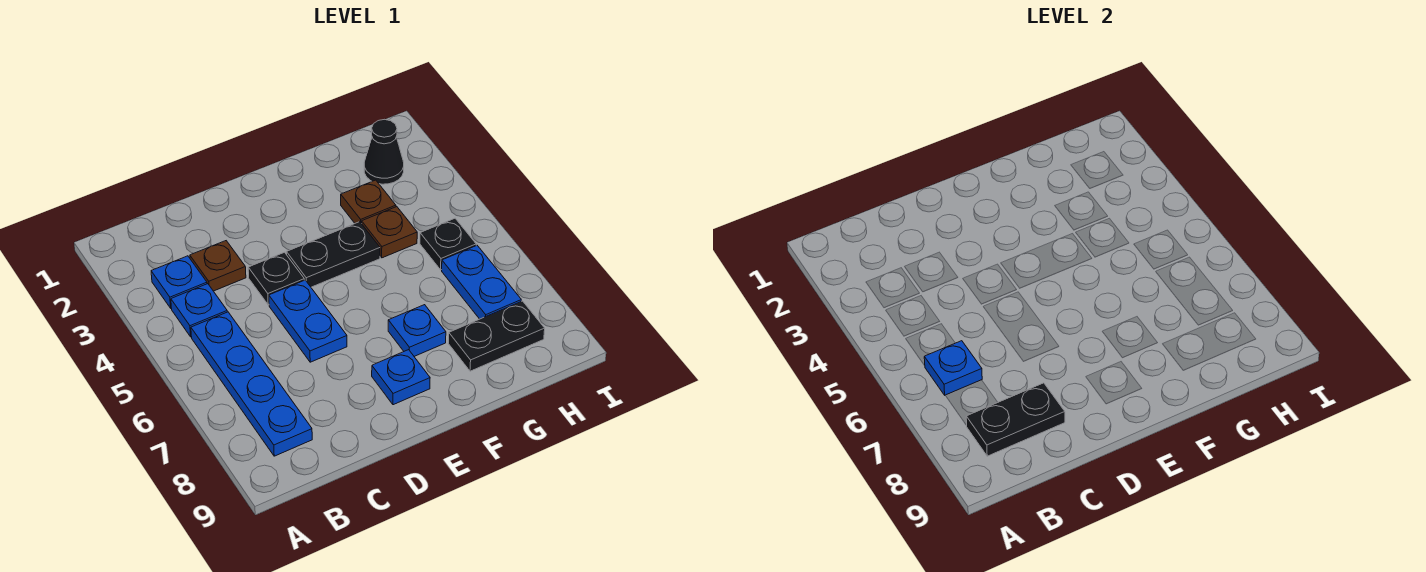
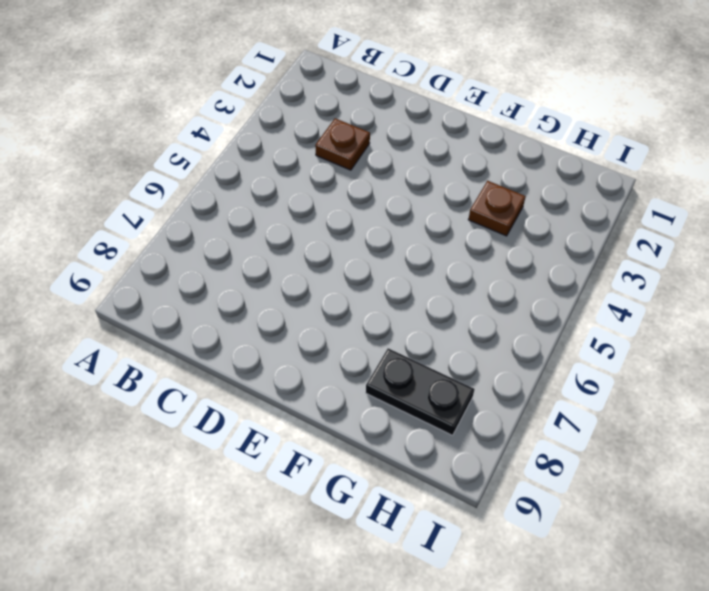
none -> blue plate B3 level 1
none -> blue plate B4 level 1
none -> blue plate B5:B8 level 1

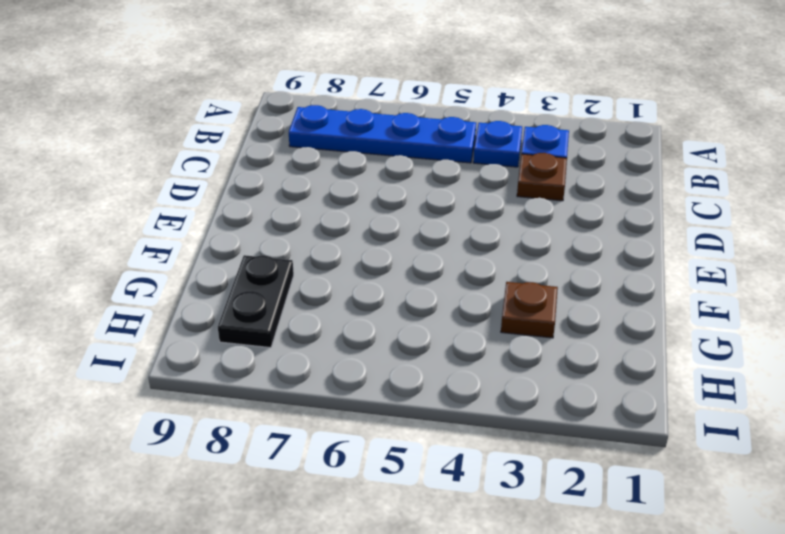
none -> black plate D4 level 1
none -> blue plate D5:D6 level 1
none -> black plate E4:F4 level 1

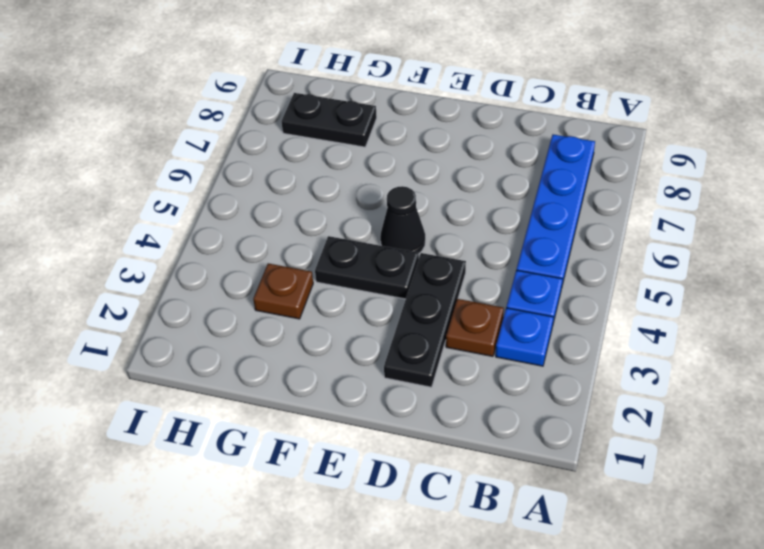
black plate D2:D4 level 1 -> black plate D4 level 1
black cone E5 level 1 -> black cone H2 level 1
none -> blue plate D5:D6 level 1
none -> blue plate E8 level 1
none -> blue plate F7 level 1

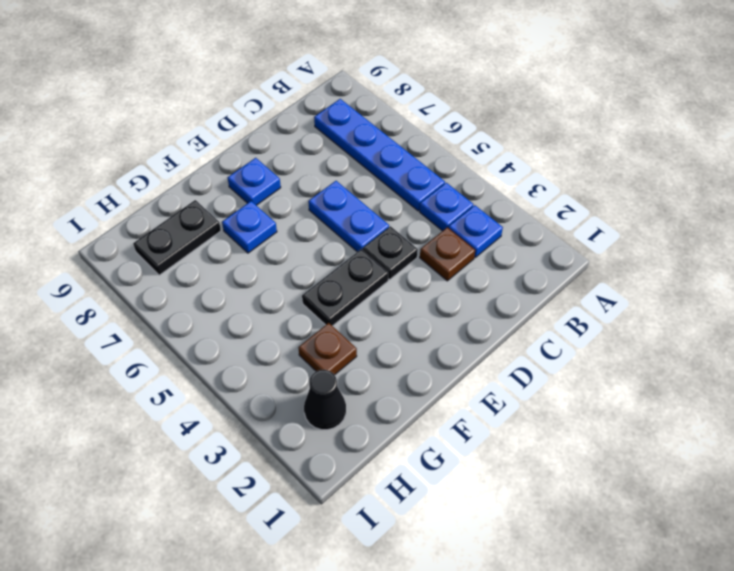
none -> brown plate G4 level 1
none -> black plate H5 level 1
none -> blue plate H6:H7 level 1

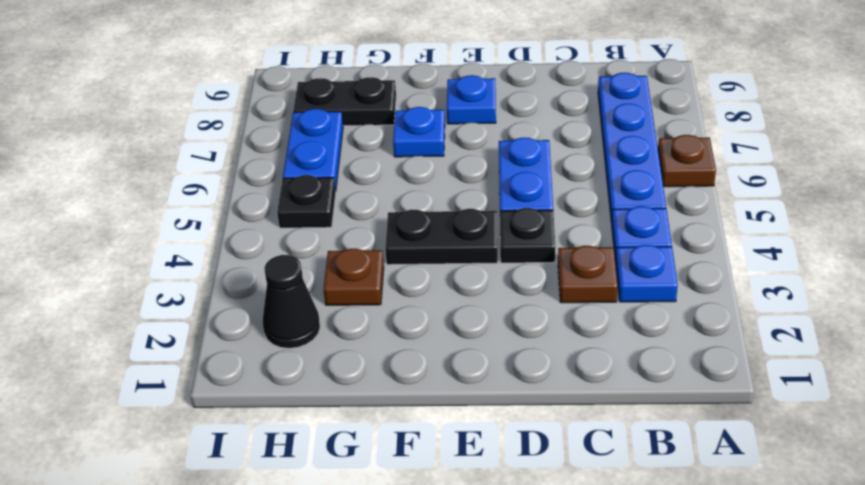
brown plate A6 level 1 -> brown plate G4 level 1
none -> blue plate B6 level 2
none -> black plate B8:C8 level 2

